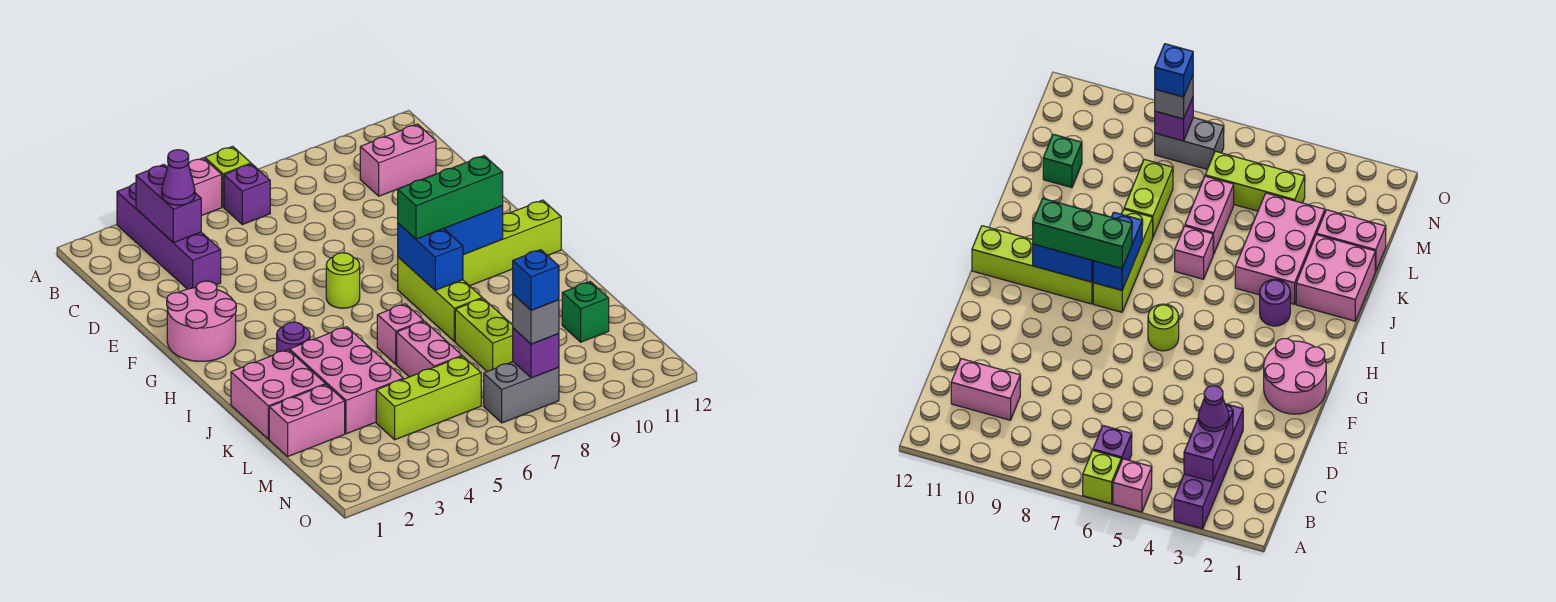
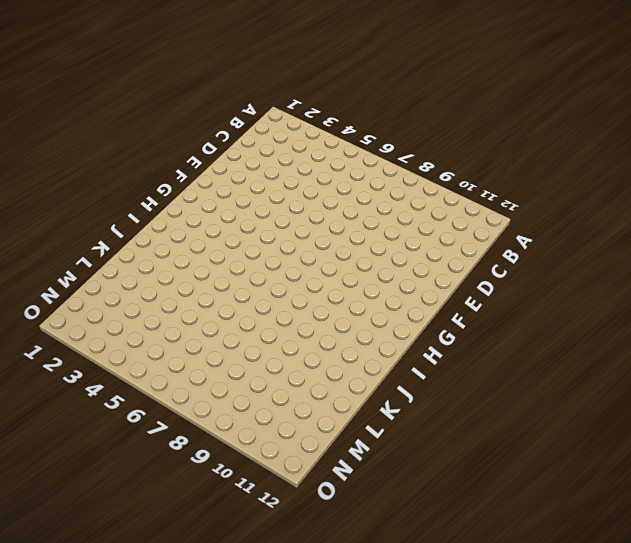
none -> purple brick A3:D3 level 1
none -> pink brick A5 level 1
none -> lime brick A6 level 1

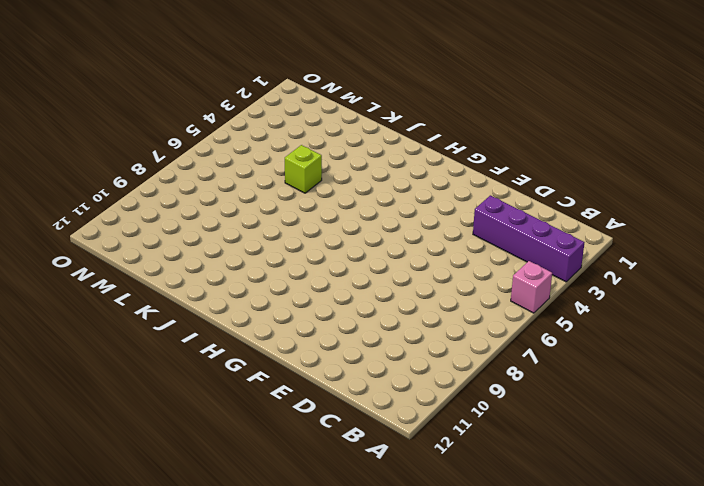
lime brick K5 level 1 -> lime brick A6 level 1
none -> purple brick B6 level 1
none -> pink brick C10:C11 level 1
none -> pink round brick F1:G2 level 1

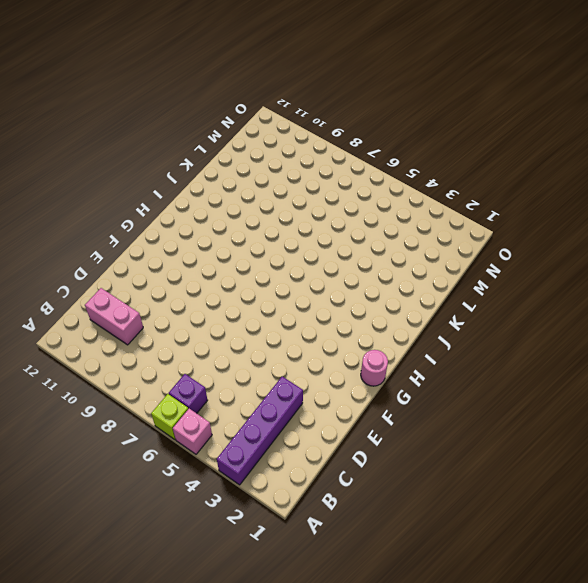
pink round brick G1 level 1 -> pink round brick F1:G2 level 1
none -> lime round brick G6 level 1
none -> lime brick H8:J8 level 1
none -> lime brick H9:H12 level 1

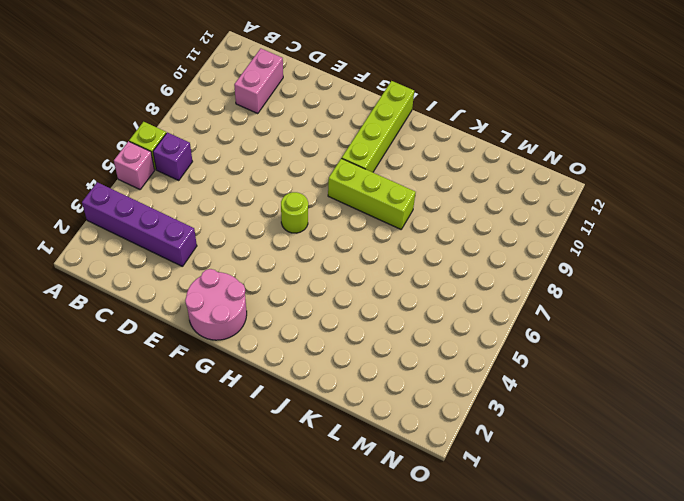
none -> purple round brick I3 level 1
none -> pink brick J1:K2 level 1
none -> pink brick J3:L4 level 1

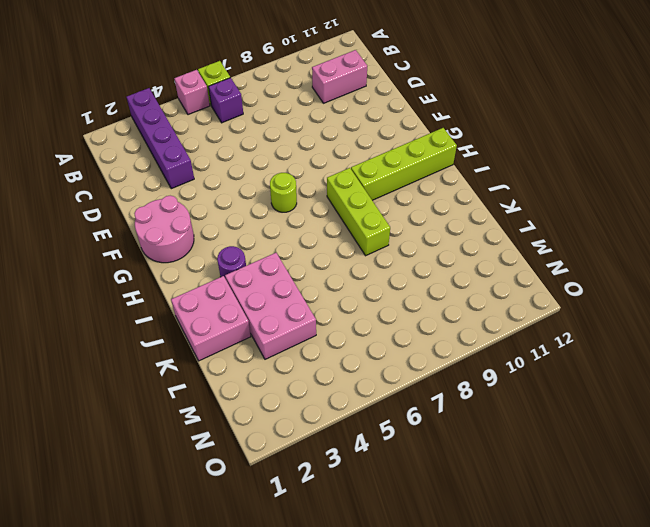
none -> pink brick J6 level 1
none -> pink brick K6:L6 level 1
none -> lime brick K8:L8 level 1

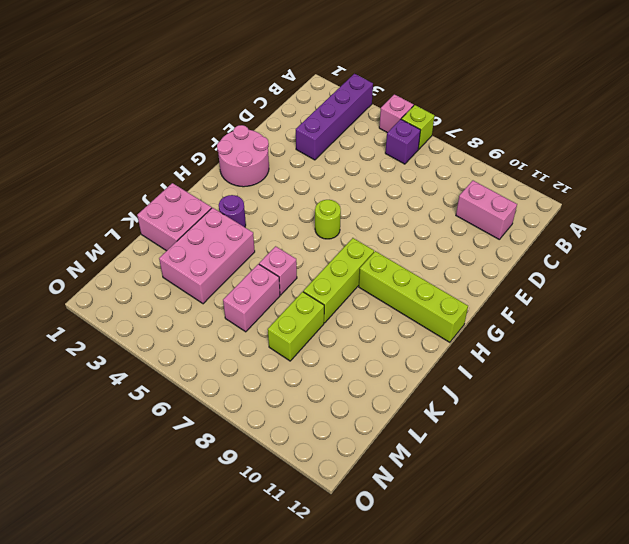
none -> pink brick L1:L2 level 1
none -> green brick L11 level 1
none -> lime brick M4:M6 level 1

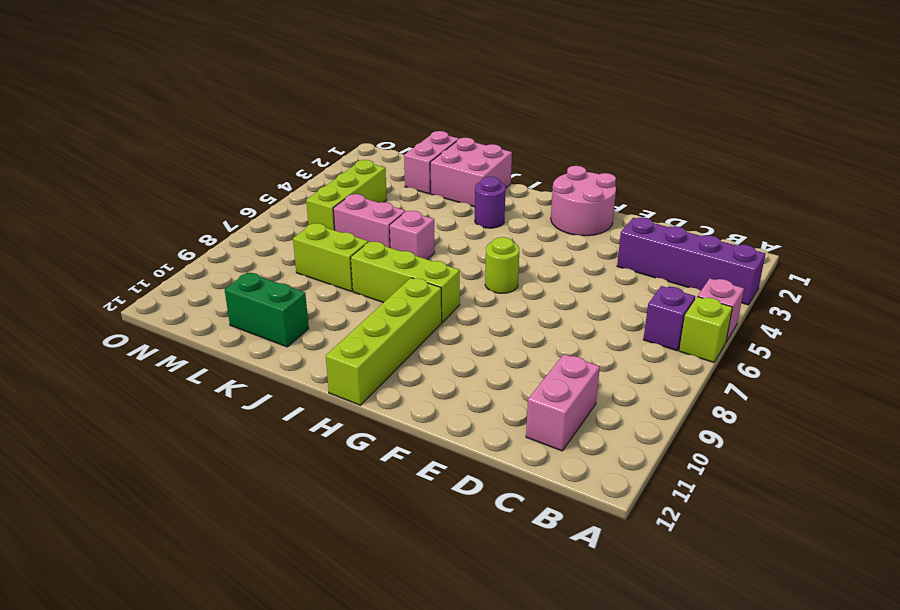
green brick K11:L11 level 1 -> green brick L11 level 1
none -> pink brick J3:L4 level 1
none -> grey brick N7:N8 level 1
none -> purple brick B3:C3 level 2

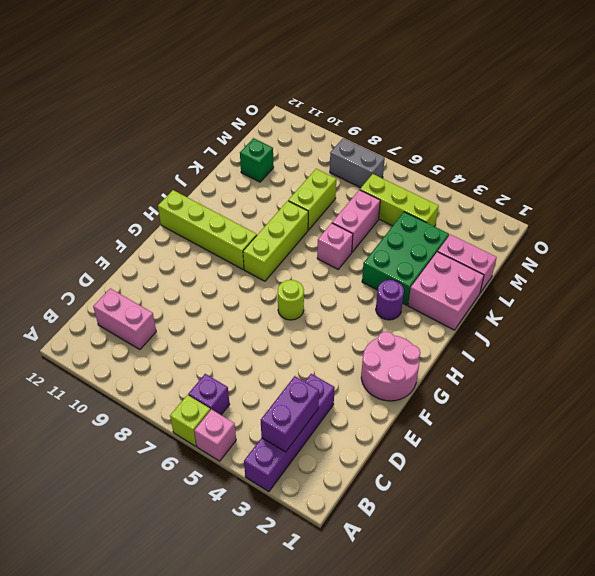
green brick J3:L4 level 1 -> pink brick J3:L4 level 1
none -> blue brick H8:I8 level 2
none -> blue brick H9:H10 level 2
none -> purple brick N8 level 2

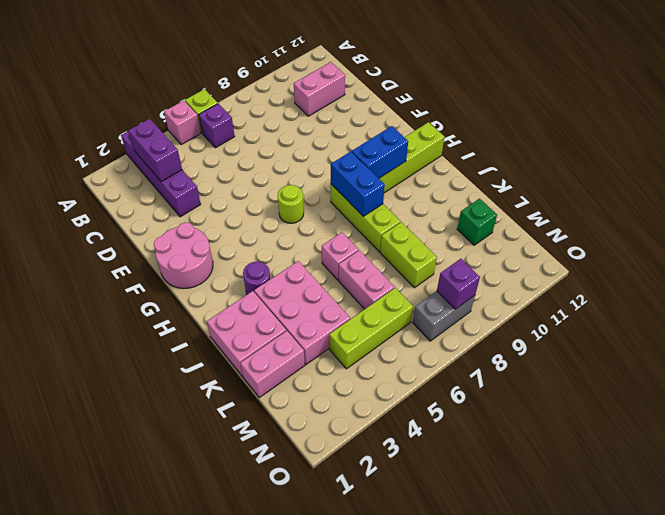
none -> purple cone C3 level 3
none -> green brick H8:H10 level 3
none -> grey brick N8 level 3

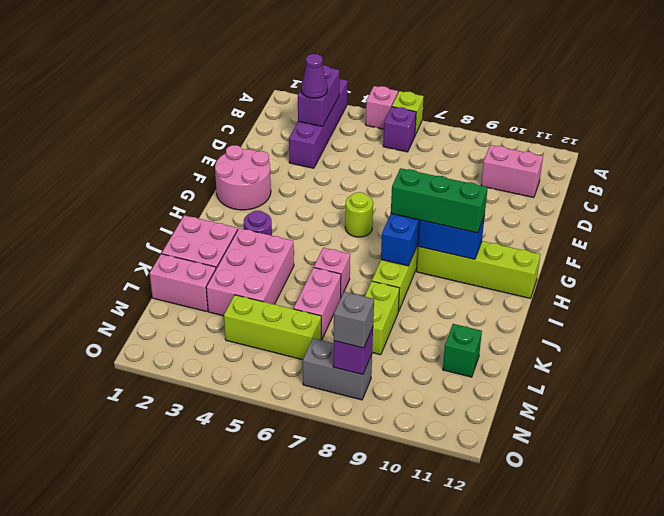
none -> blue brick N8 level 4

